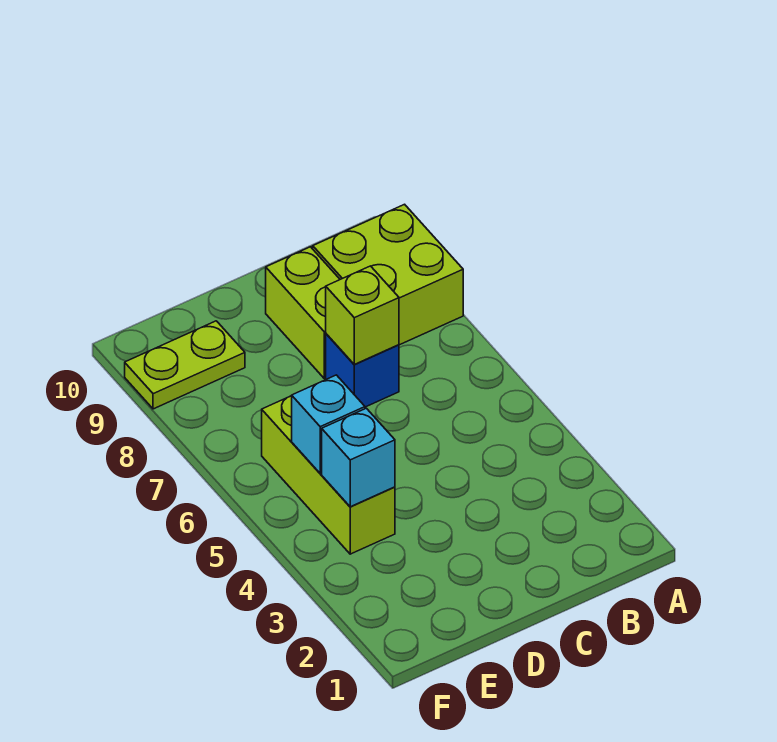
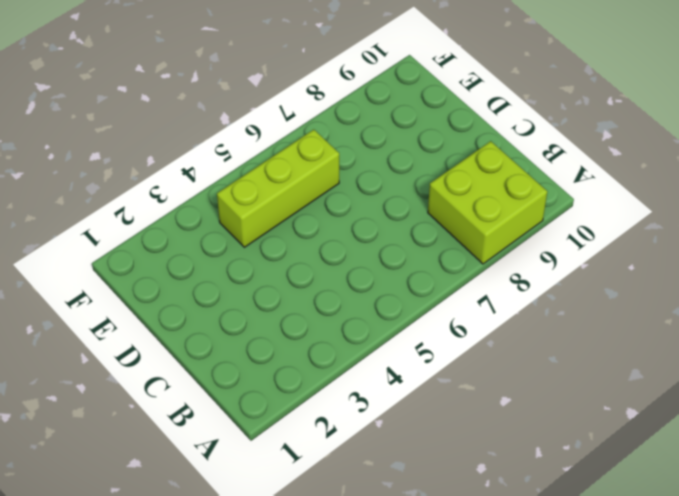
none -> blue brick C7 level 1
none -> lime brick C8:C9 level 1

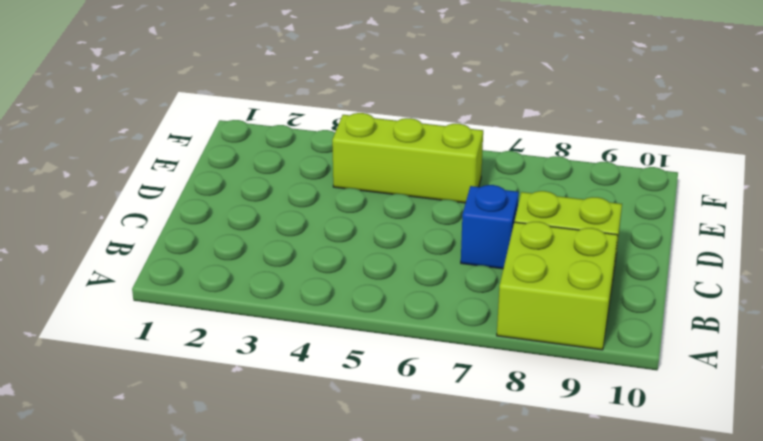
none -> lime plate E9:F9 level 1
none -> lime brick C7 level 2

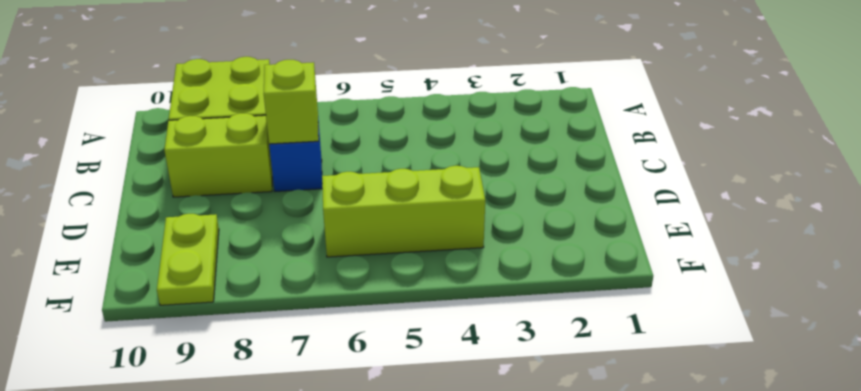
none -> cyan brick E4 level 2
none -> cyan brick E5 level 2

